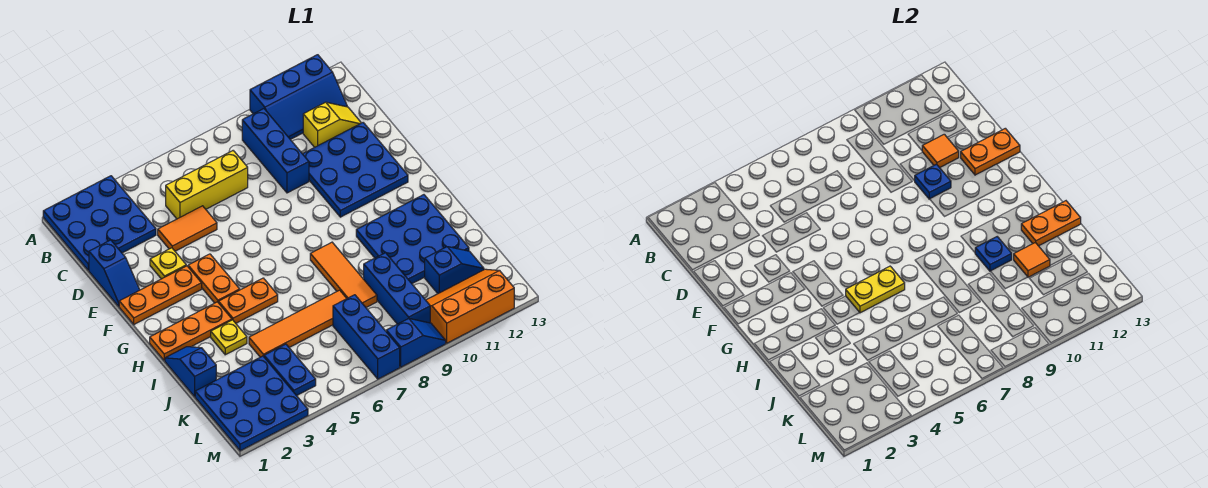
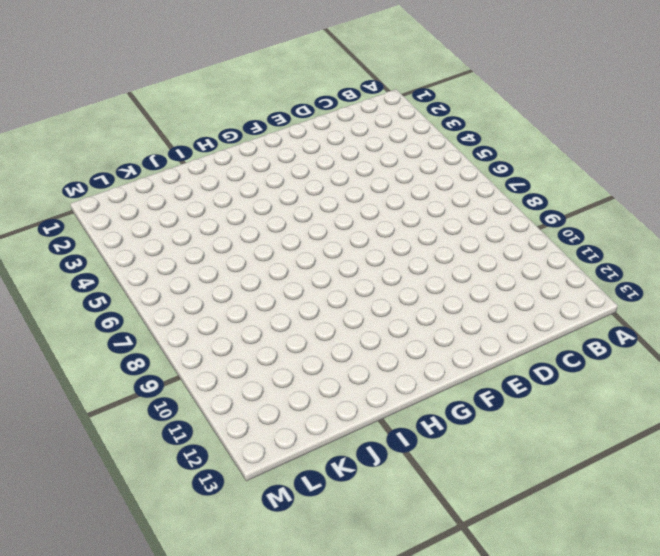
none -> blue plate A1:C3 level 1
none -> blue slope A10:B12 level 1 top A
none -> blue brick B9:D9 level 1
none -> yellow brick C5:C7 level 1

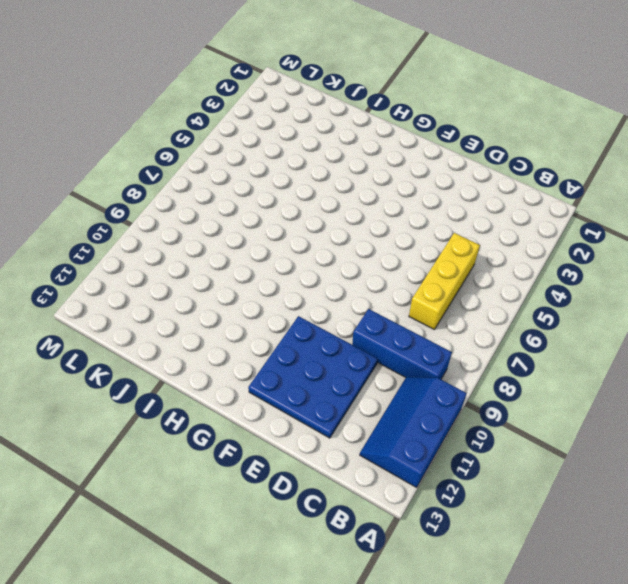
none -> blue plate A1:C3 level 1
none -> yellow slope C11:C12 level 1 top 11
none -> blue slope D1:E1 level 1 top D
none -> orange tile D4:D5 level 1

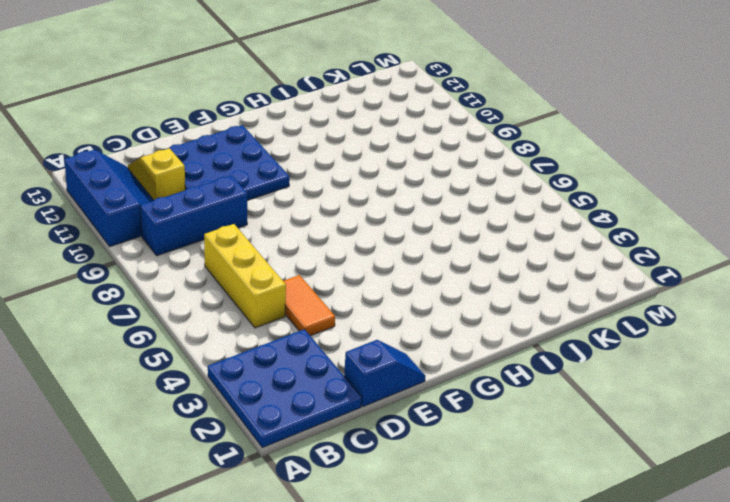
none -> yellow plate E3 level 1
none -> orange plate F1:F3 level 1
none -> orange plate F4:G4 level 1
none -> orange plate H1:H3 level 1

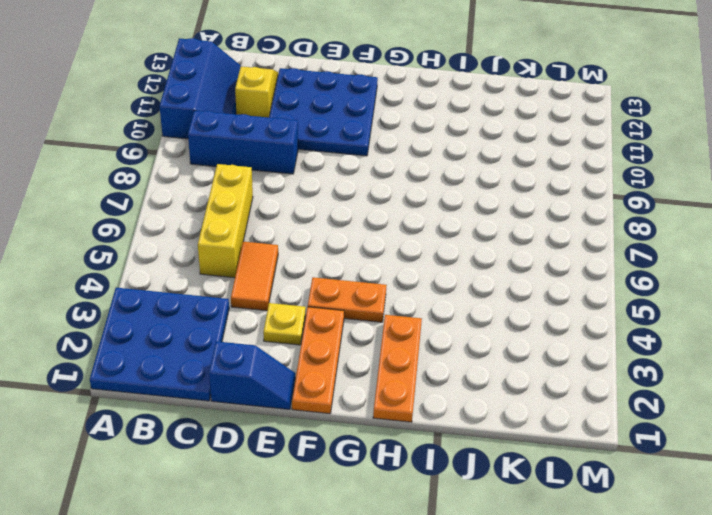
none -> orange plate H4:H5 level 1
none -> orange tile H8:J8 level 1
none -> blue plate H10:J12 level 1
none -> blue slope I1:J1 level 1 top J

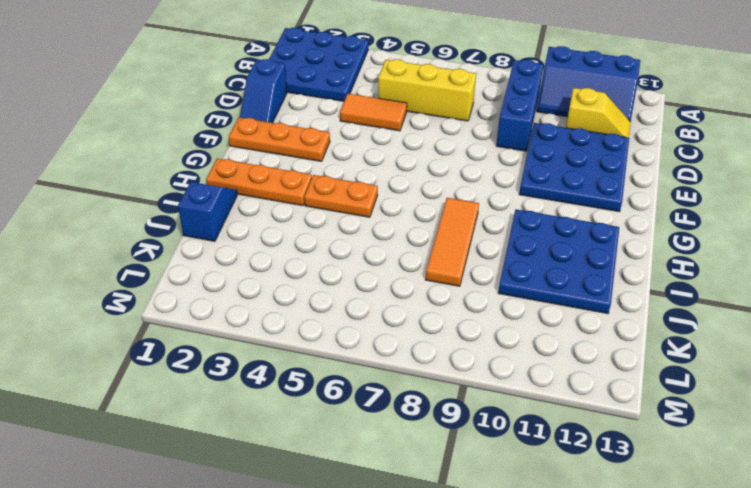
none -> yellow plate E3 level 1
none -> orange plate F4:G4 level 1
none -> yellow plate I3 level 1
none -> orange tile J4:J7 level 1

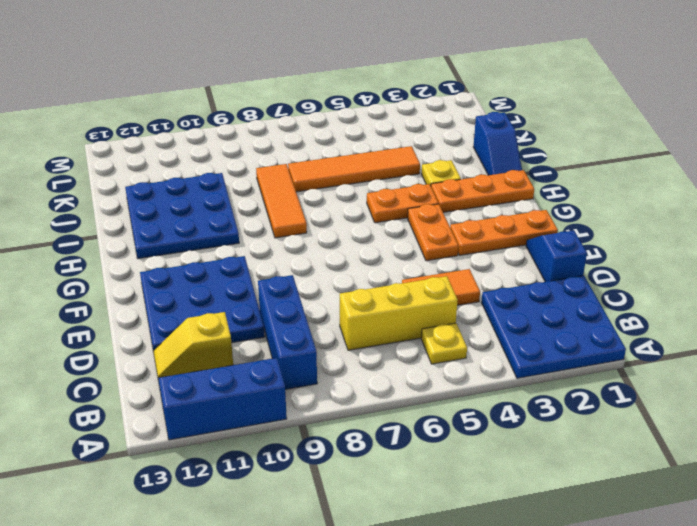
yellow plate B5 level 1 -> yellow plate E3 level 1
none -> blue brick J9:L9 level 1
none -> blue plate K1:M3 level 1
none -> blue plate K4:L4 level 1
none -> blue brick K7:M7 level 1

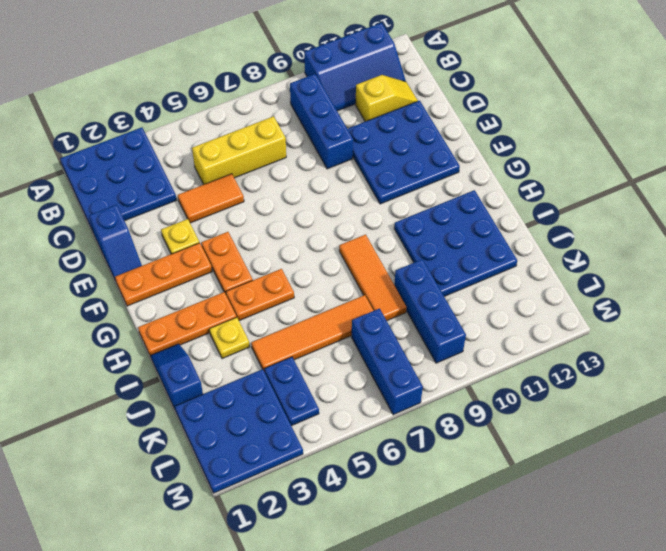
none -> blue slope K11:K12 level 1 top 11
none -> orange slope L10:M12 level 1 top M
none -> blue slope M8:M9 level 1 top 8
none -> orange tile D11 level 2

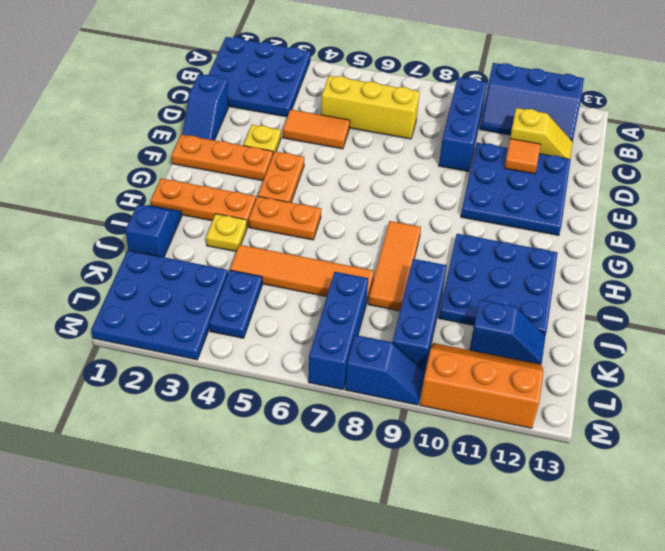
none -> blue plate E10 level 2
none -> orange plate E12:E13 level 2
none -> yellow plate H5:H6 level 2
none -> blue plate I10 level 2

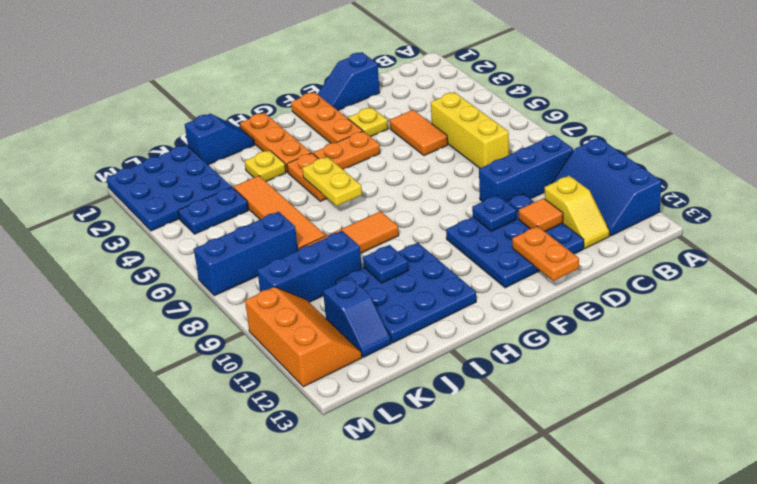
none -> blue plate A1:C3 level 1
none -> blue slope M8:M9 level 1 top 8
none -> orange plate I12:I13 level 2
none -> orange tile J11 level 2

